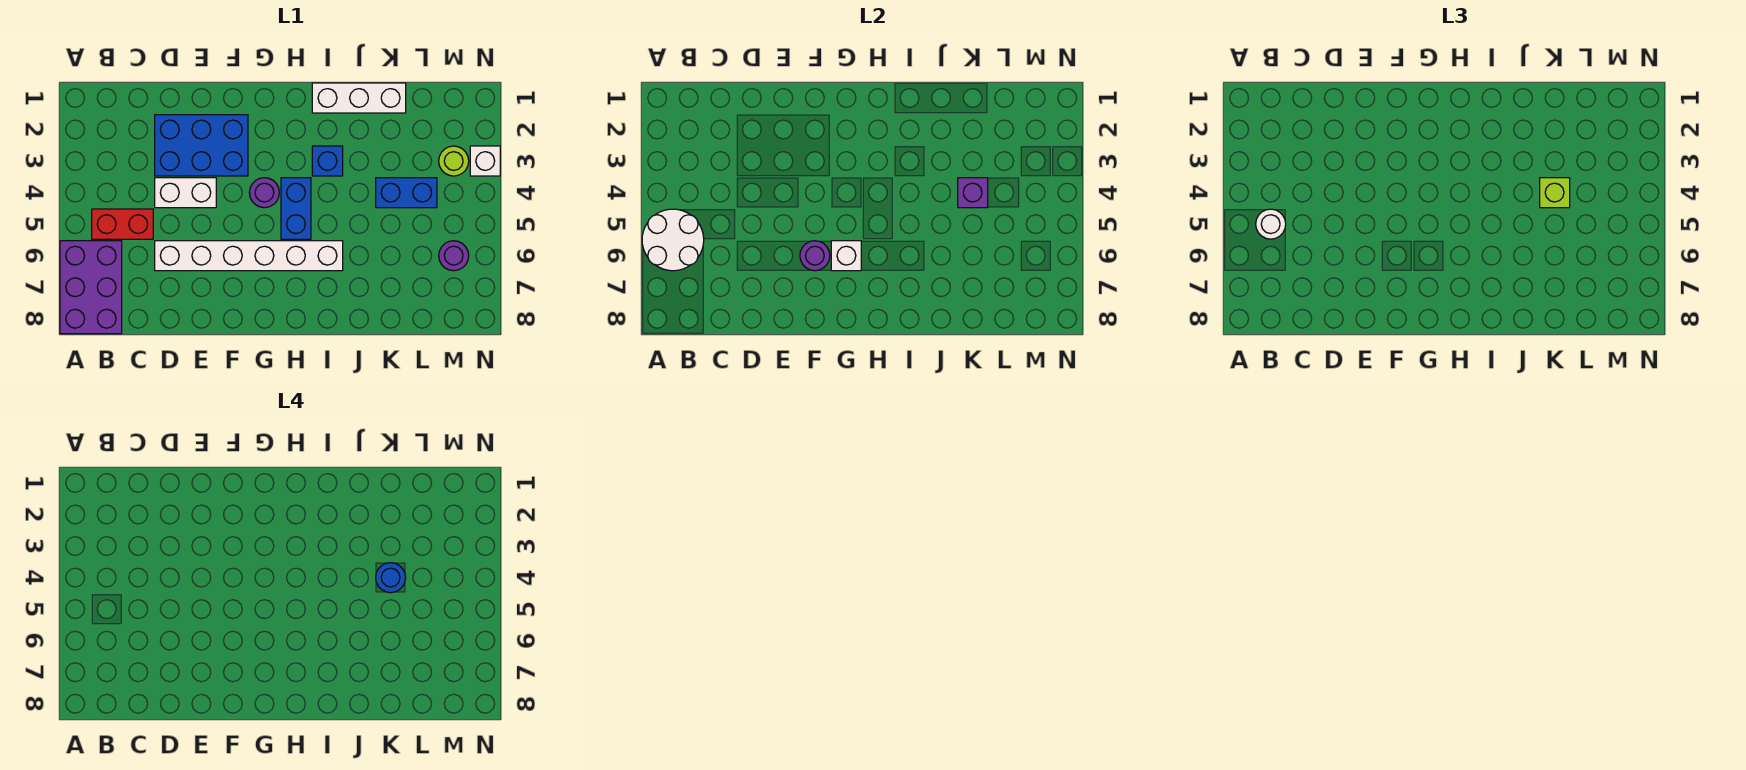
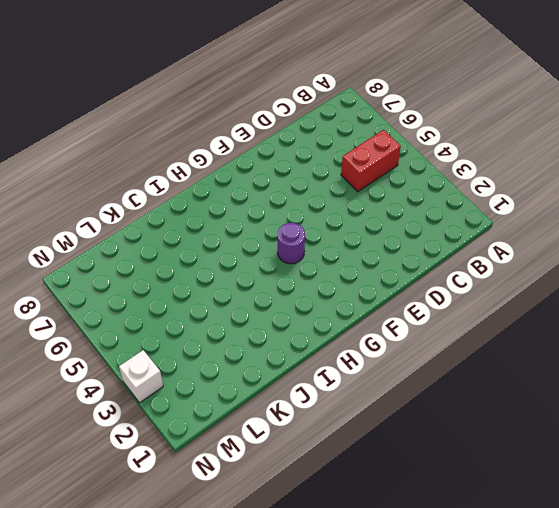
none -> purple brick A6:B8 level 1
none -> blue brick D2:F3 level 1
none -> white brick D4:E4 level 1

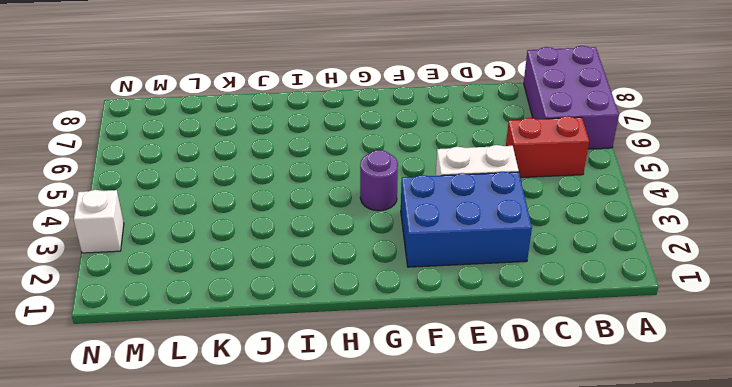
none -> white brick D6:I6 level 1
none -> blue brick H4:H5 level 1
none -> white brick I1:K1 level 1

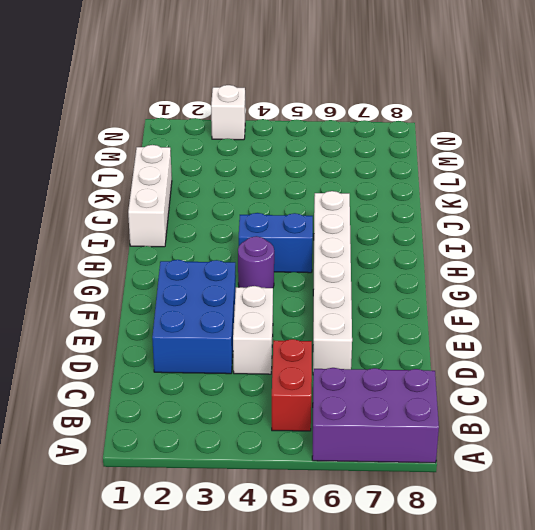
none -> blue brick I3 level 1
none -> blue brick K4:L4 level 1
none -> lime round brick M3 level 1

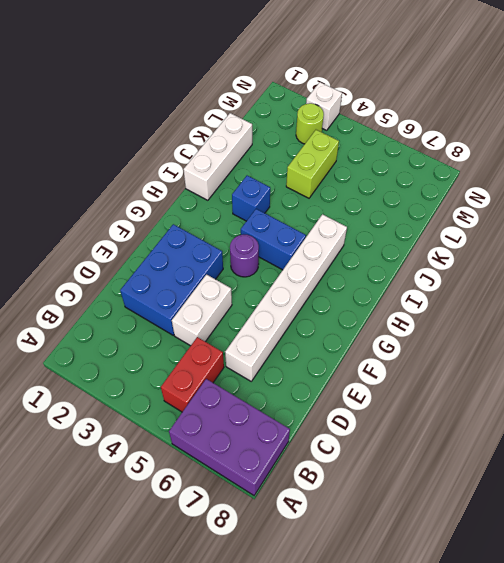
lime brick K4:L4 level 1 -> blue brick K4:L4 level 1
none -> purple round brick M6 level 1
none -> white round brick A5:B6 level 2
none -> purple round brick F6 level 2

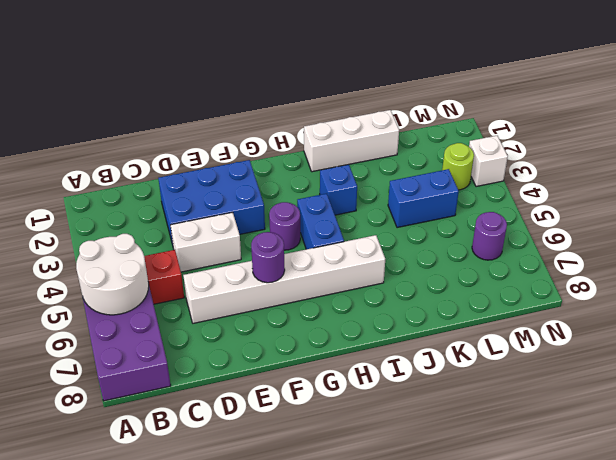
none -> white brick G6 level 2
none -> purple brick K4 level 2
none -> white round brick B5 level 3

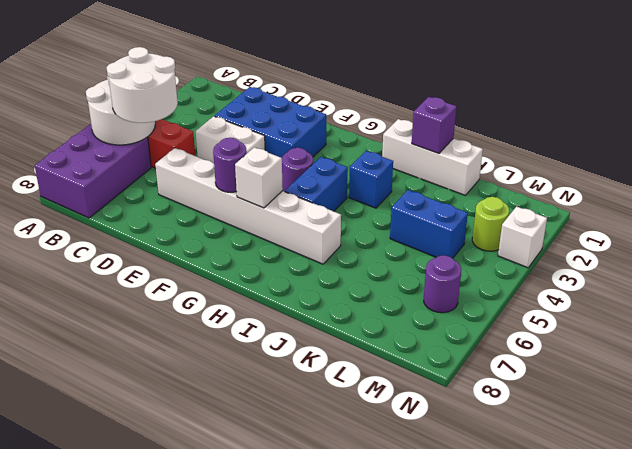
white round brick B5:C6 level 3 -> white round brick B5 level 3
purple brick J1 level 2 -> purple brick K4 level 2
none -> lime brick K4 level 3
none -> blue round brick K4 level 4

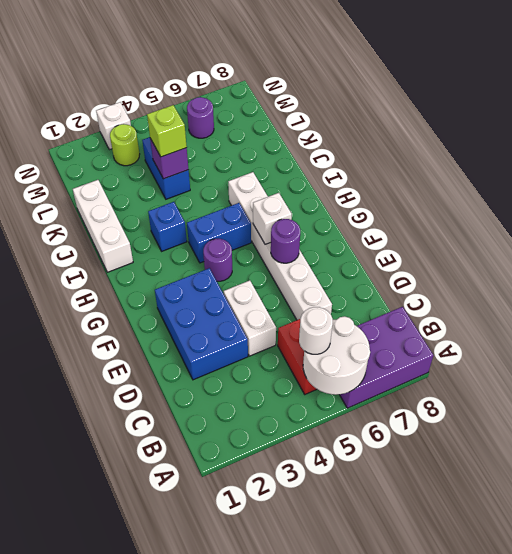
none -> blue round brick K4 level 4

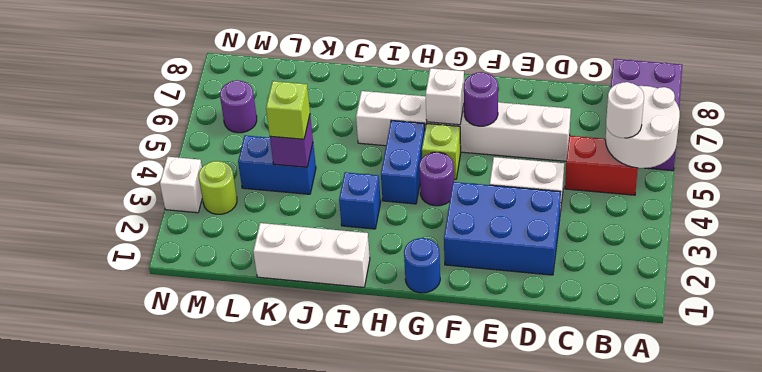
blue round brick G1 level 1 -> blue round brick K4 level 4
lime brick G5 level 1 -> none

